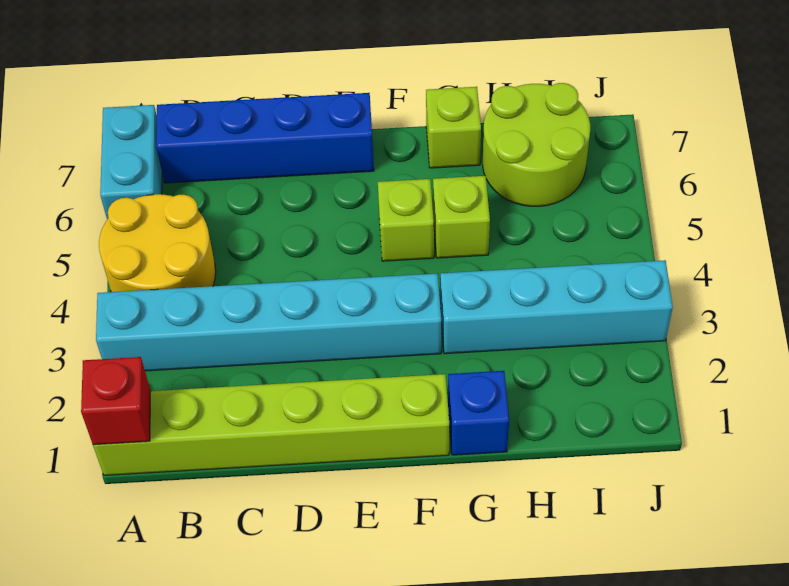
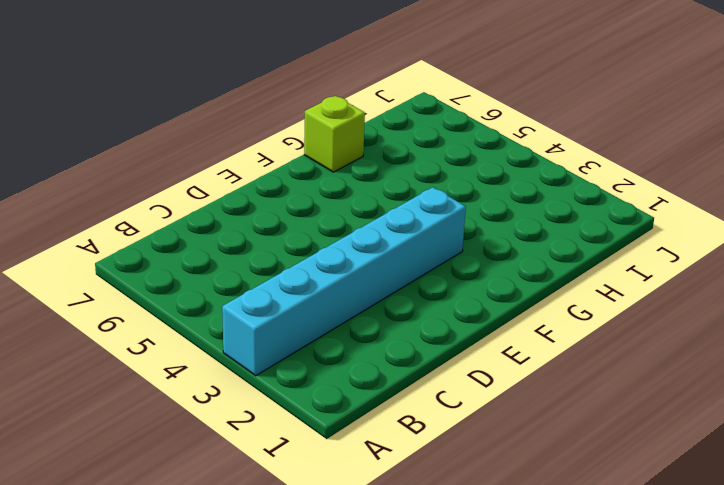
none -> lime brick A1:F1 level 1
none -> yellow round brick A4:B5 level 1
none -> cyan brick A6:A7 level 1

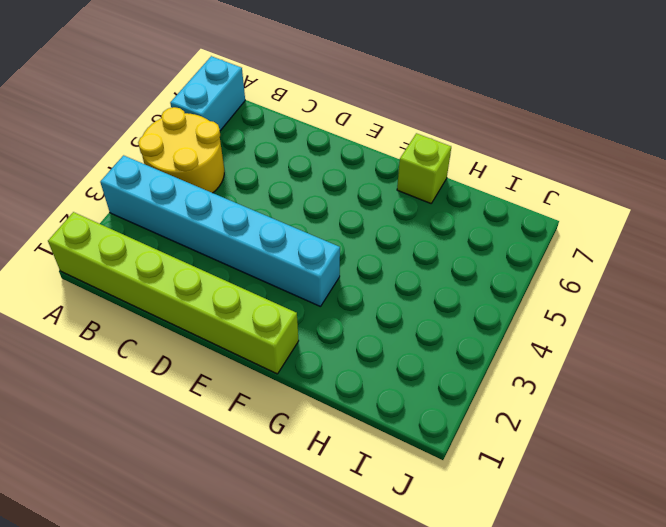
none -> blue brick B7:E7 level 1
none -> lime brick F5 level 1
none -> blue brick G1 level 1

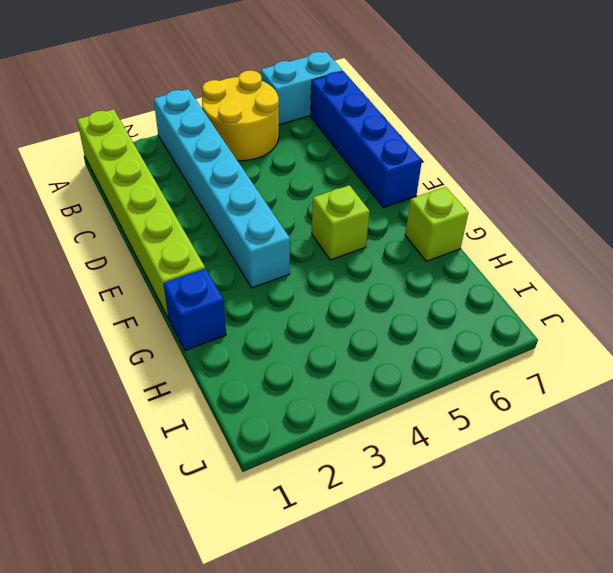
none -> cyan brick G3:J3 level 1
none -> lime brick G5 level 1
none -> lime round brick H6:I7 level 1

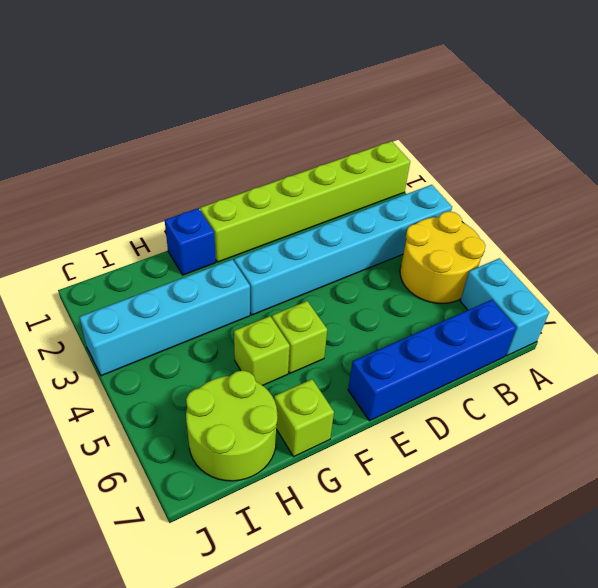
none -> red brick A1 level 2

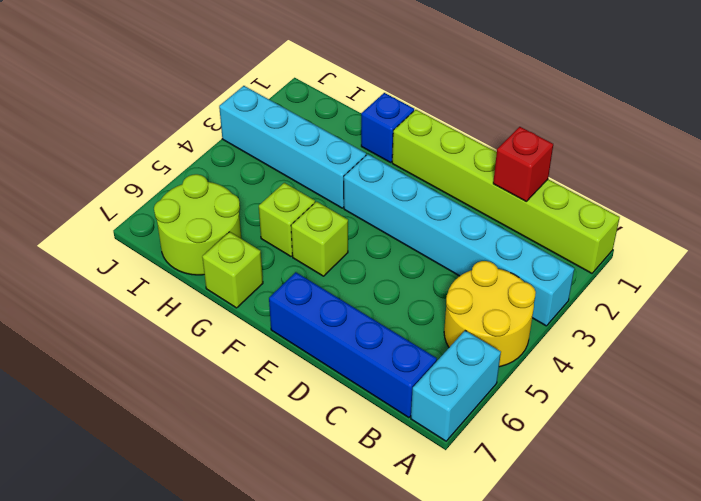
red brick C1 level 2 -> red brick A1 level 2

